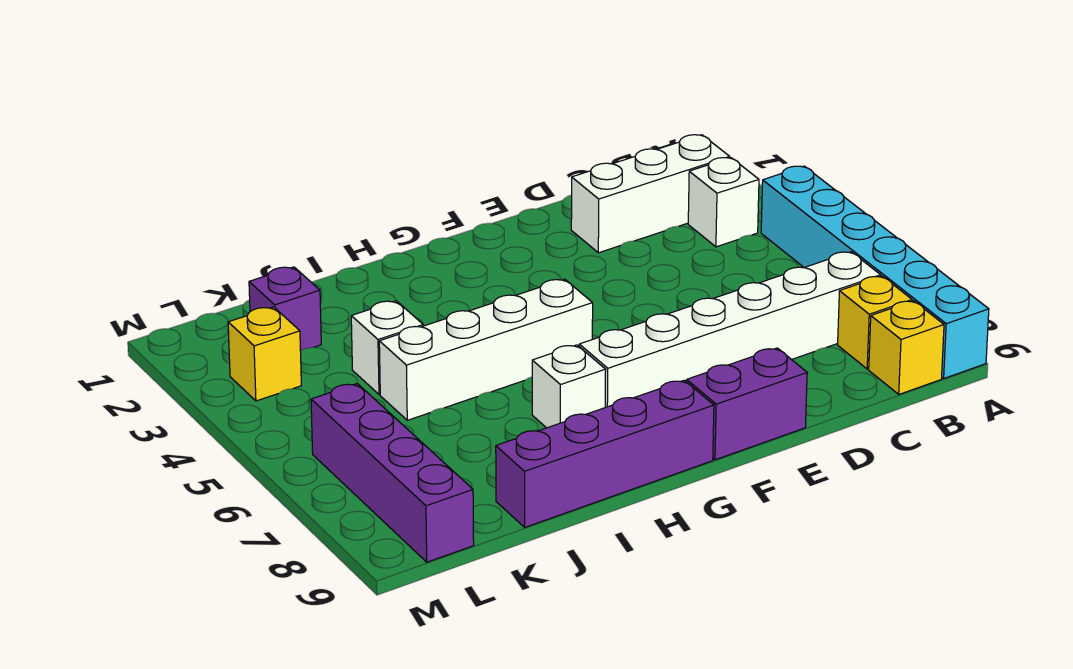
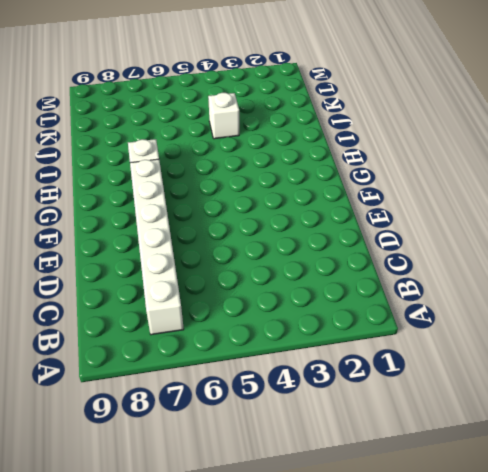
none -> cyan brick A4:A9 level 1
none -> white brick B2:D2 level 1
none -> white brick B3 level 1

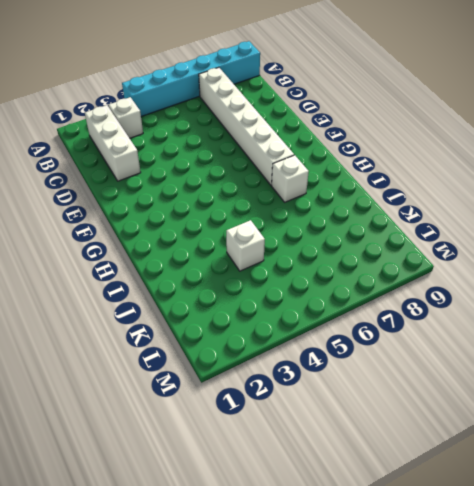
none -> yellow brick B8 level 1
none -> yellow brick B9 level 1
none -> purple brick E9:F9 level 1

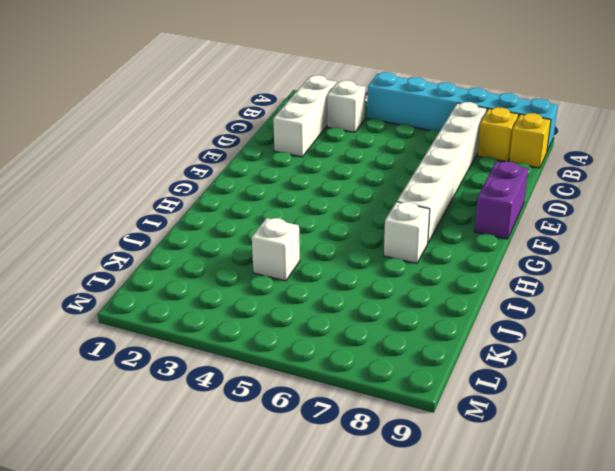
none -> white brick G5:J5 level 1
none -> purple brick G9:J9 level 1
none -> purple brick K2 level 1

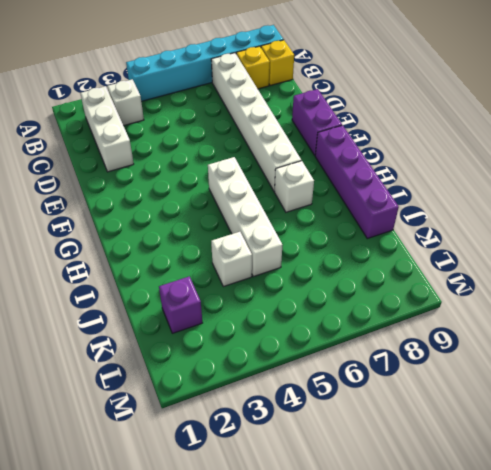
none -> yellow brick L3 level 1
none -> purple brick L6:L9 level 1

